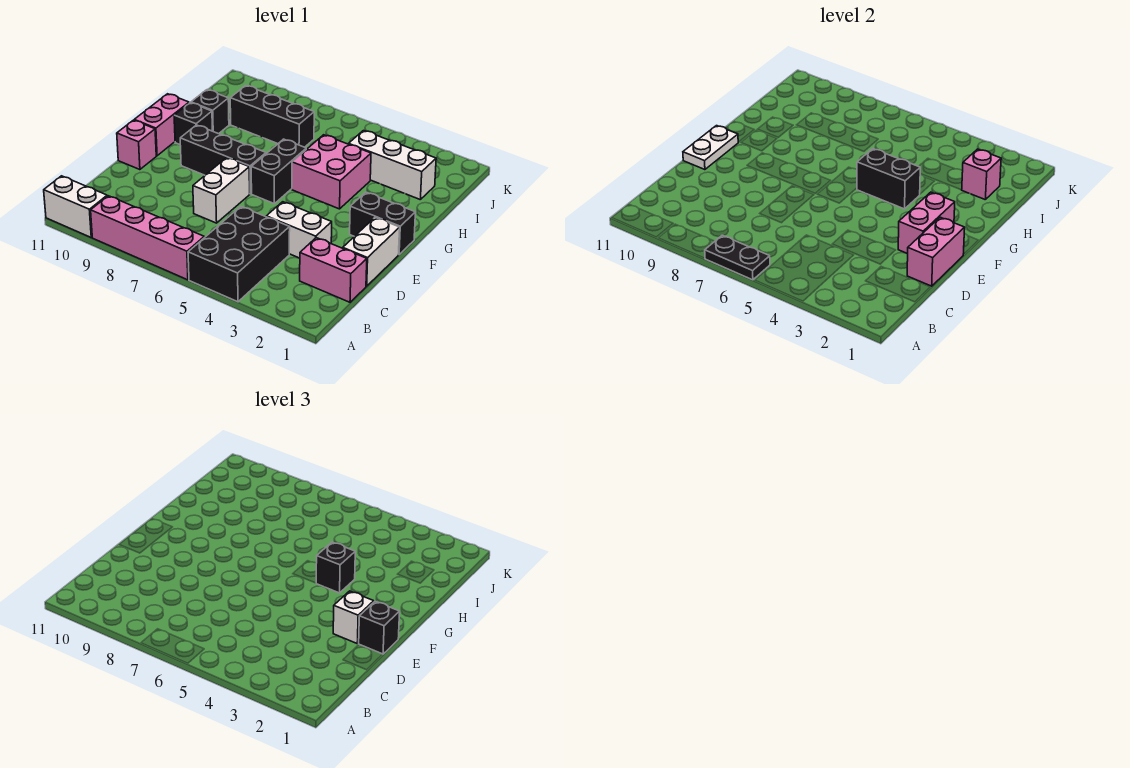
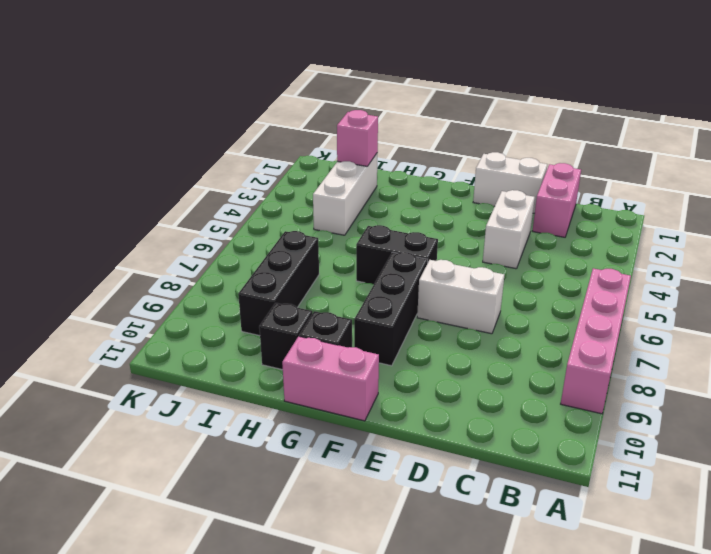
none -> black brick A4:C5 level 1
none -> white brick A10:A11 level 1
none -> pink brick E11 level 1

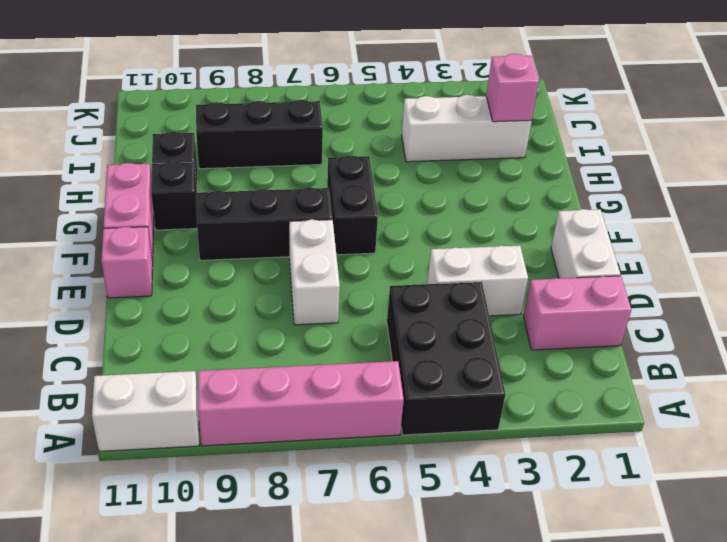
none -> black brick F1:F2 level 1
none -> pink brick G4:H5 level 1
none -> black plate A6:A7 level 2

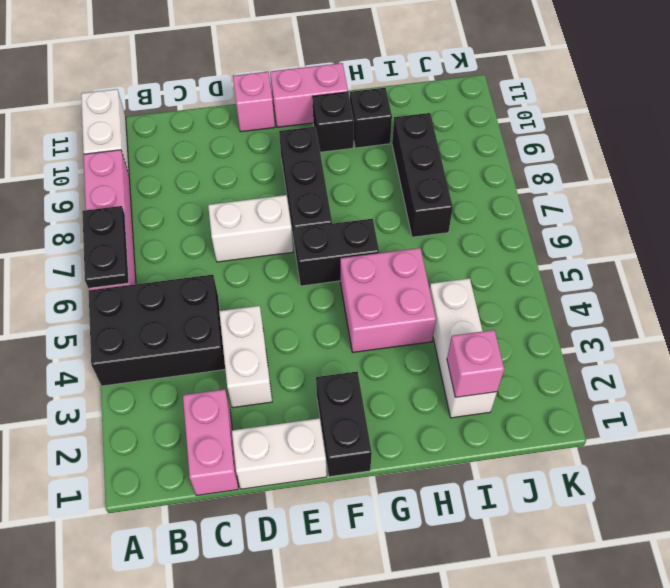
none -> pink brick D1:E1 level 2
none -> pink brick E2:F2 level 2
none -> white plate E11:F11 level 2

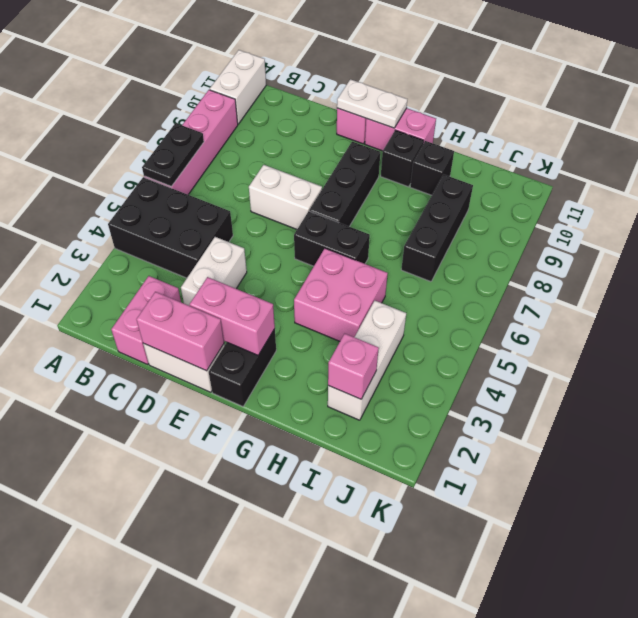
none -> black brick G4:G5 level 2
none -> black brick E1 level 3
none -> white brick E2 level 3

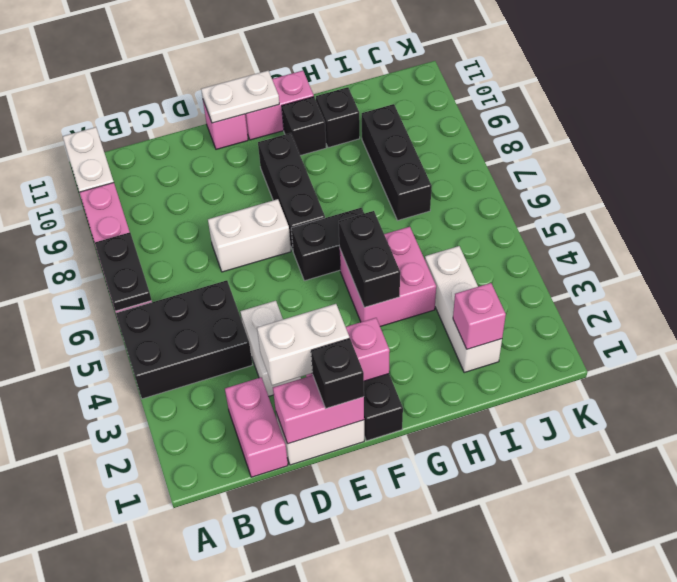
white brick D2:E2 level 3 -> white brick E2 level 3
none -> black brick G4 level 3

